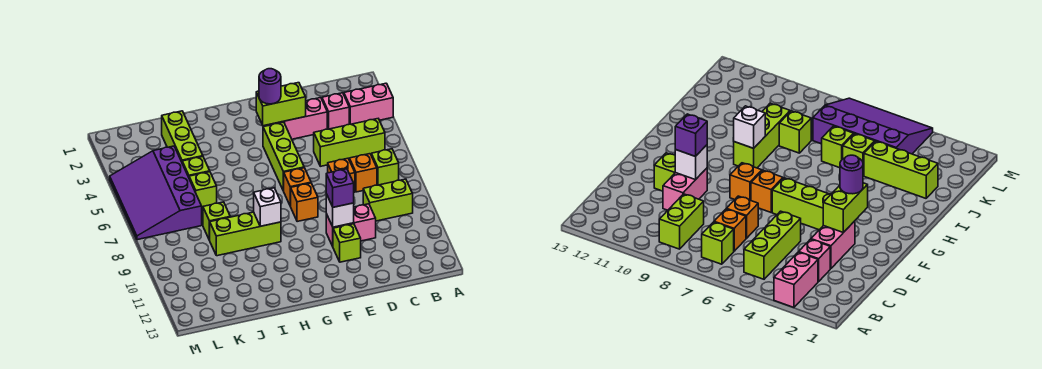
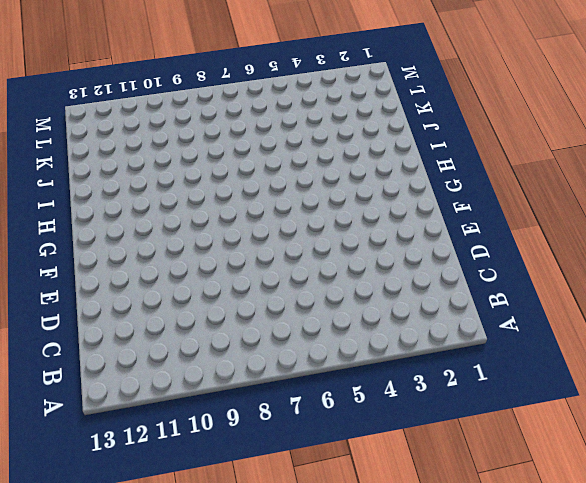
none -> pink brick A3:B3 level 1
none -> lime brick B5:D5 level 1
none -> lime brick B7 level 1

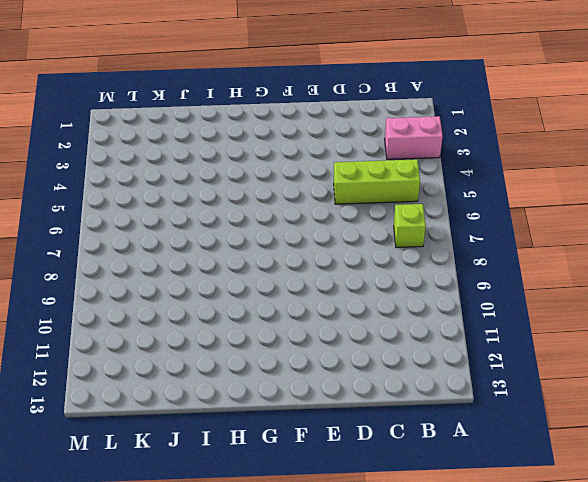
none -> lime brick B9:C9 level 1
none -> pink brick C3 level 1
none -> orange brick C7 level 1

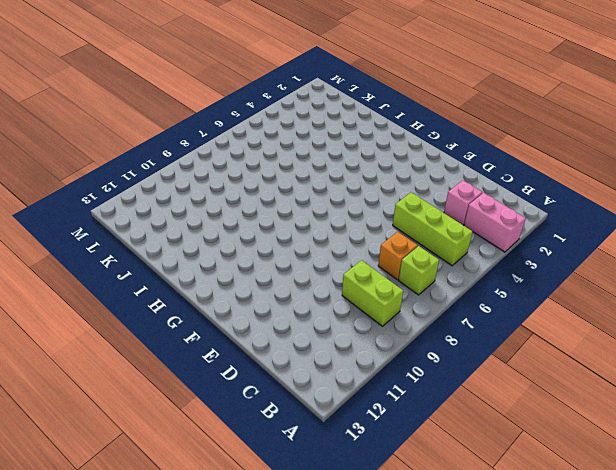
none -> pink brick D3:E3 level 1
none -> orange brick D7 level 1
none -> pink brick D10:E10 level 1

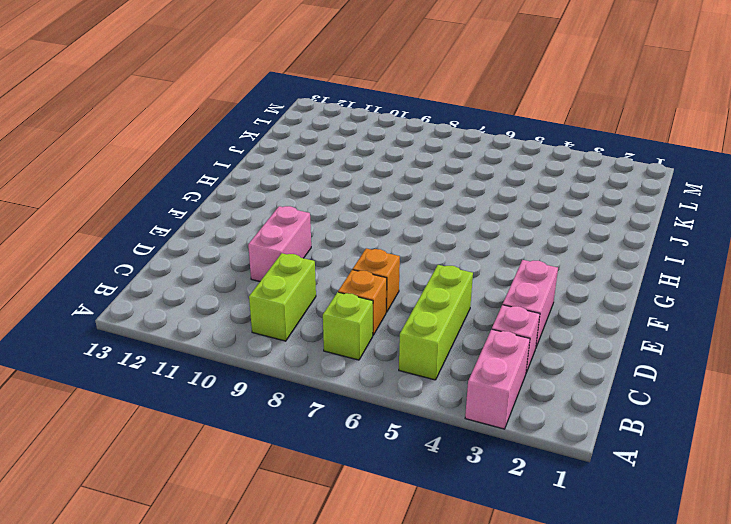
none -> lime brick E11 level 1
none -> lime brick F4:F6 level 1
none -> orange brick F7 level 1

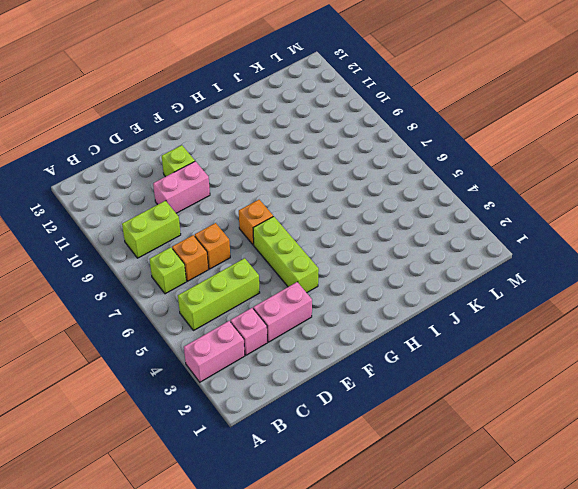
none -> orange brick F8 level 1
none -> lime brick H9:J9 level 1
none -> lime brick J2:J4 level 1

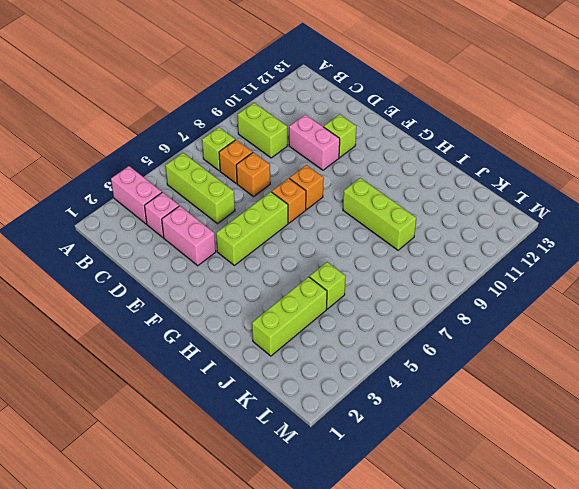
none -> lime brick J6 level 1
none -> lime brick J8 level 1
none -> purple slope K4:M7 level 1 top K

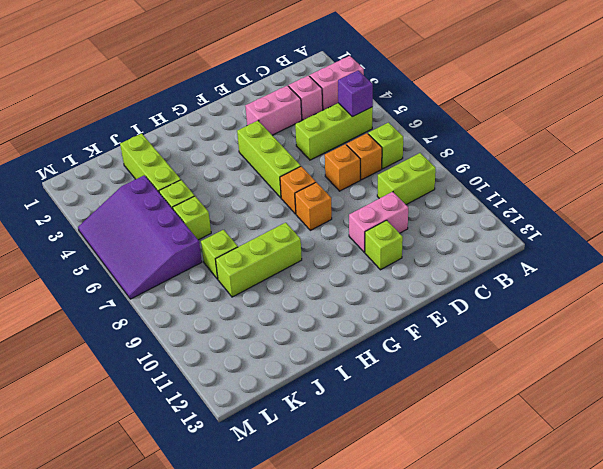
purple brick B5 level 2 -> purple brick E10 level 3
none -> lime brick E3:F3 level 2
none -> white brick E10 level 2
none -> white brick H9 level 2

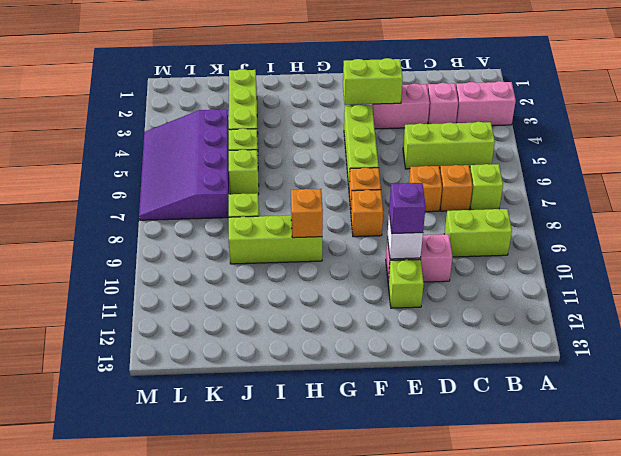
orange brick H9 level 2 -> white brick H9 level 2
none -> purple round brick F3 level 3

